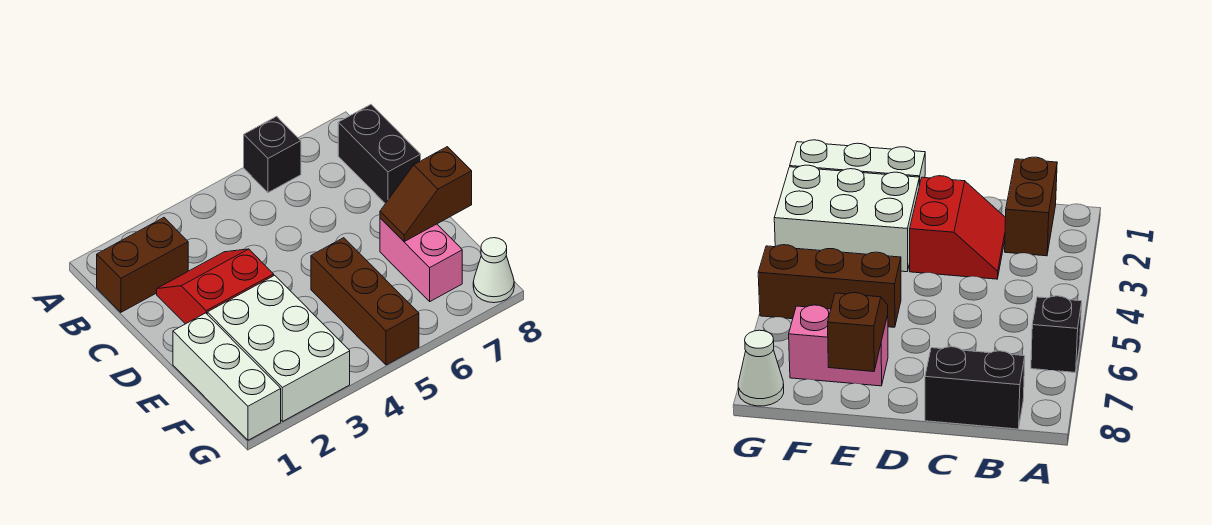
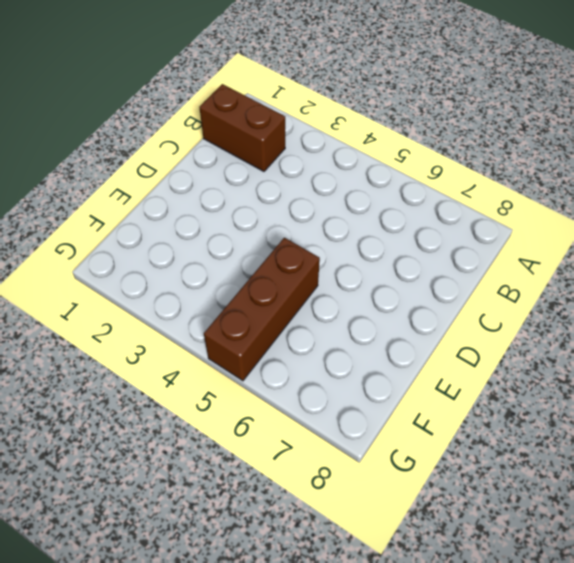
none -> black brick A6 level 1
none -> black brick B8:C8 level 1

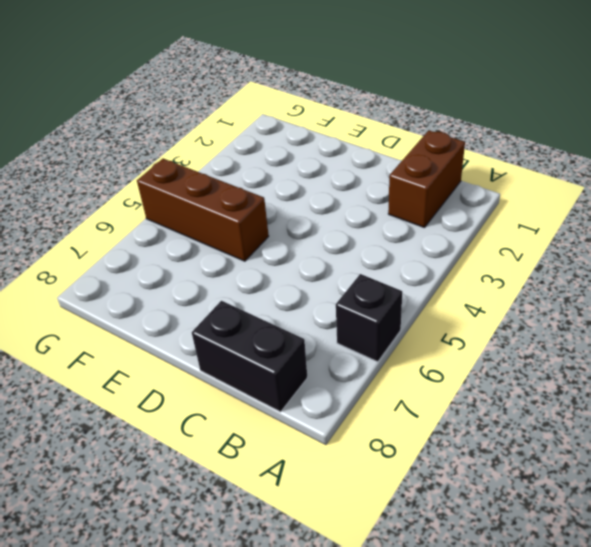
none -> red slope C2:D3 level 1 top D
none -> white brick E1:G1 level 1

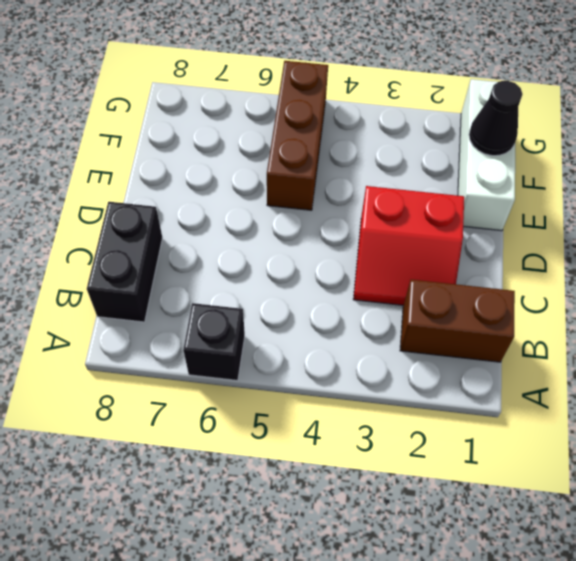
black cone F1 level 2 -> none
none -> white brick E2:G3 level 1
none -> pink brick E7:F7 level 1

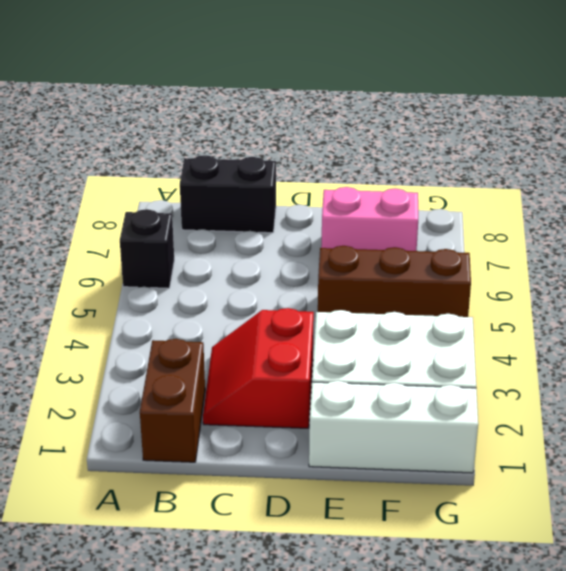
none -> white cone G8 level 1
none -> brown slope E7:E8 level 2 top 8

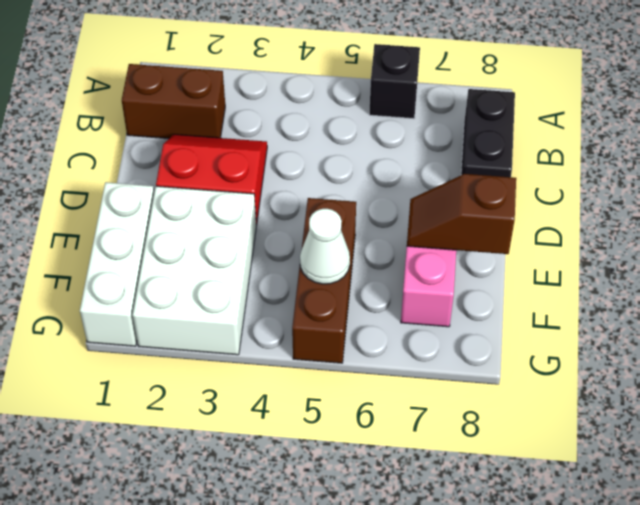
white cone F5 level 2 -> white cone G8 level 1

